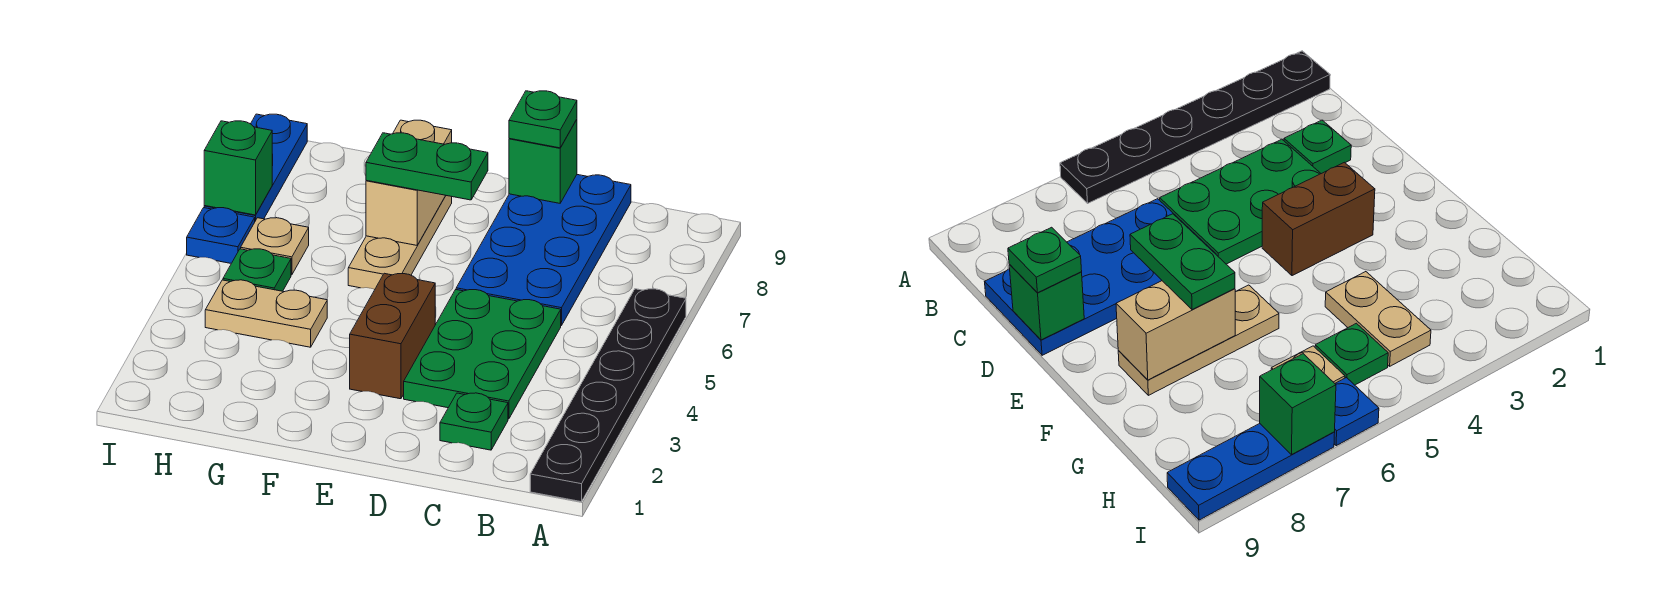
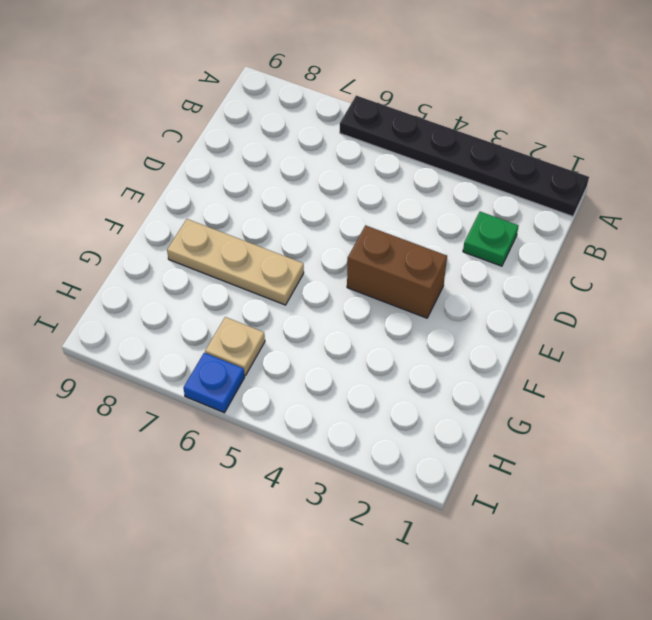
none -> green plate C3:D5 level 1
none -> blue plate C6:D9 level 1
none -> tan plate G4:H4 level 1

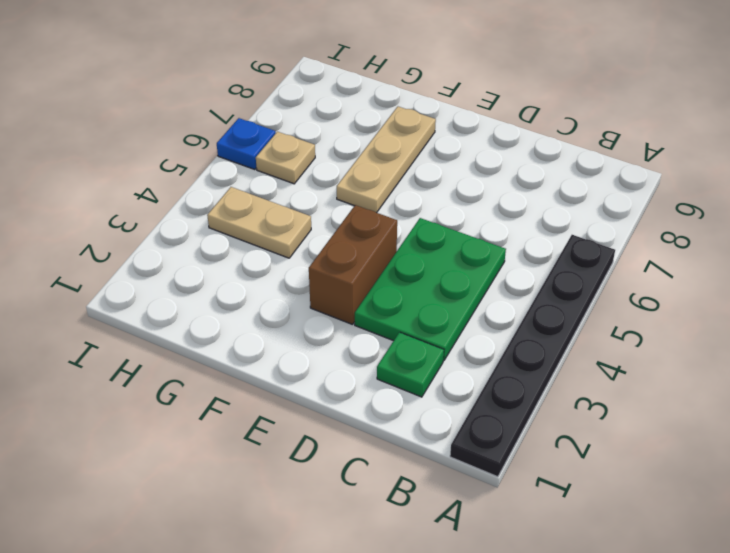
none -> blue plate C6:D9 level 1
none -> green plate H5 level 1
none -> blue plate I7:I9 level 1

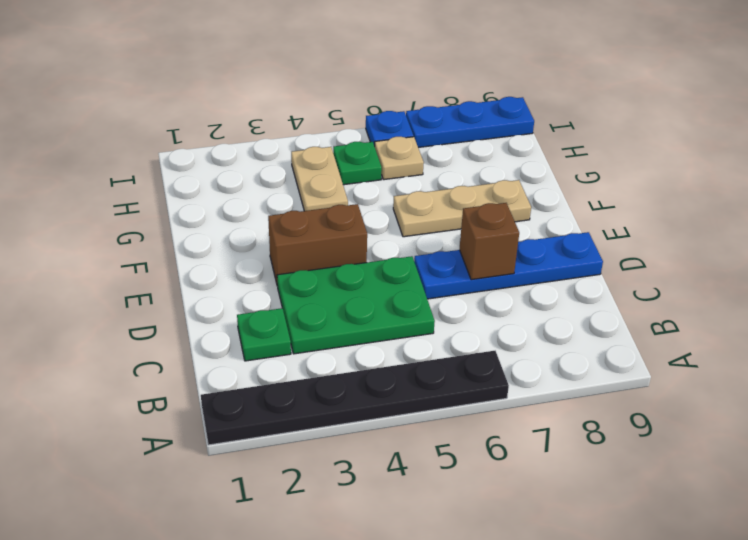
blue plate D6:D9 level 1 -> blue plate C6:D9 level 1
brown brick D7 level 2 -> none
none -> green brick D9 level 2
none -> tan brick F7:F8 level 2
none -> green brick I7 level 2

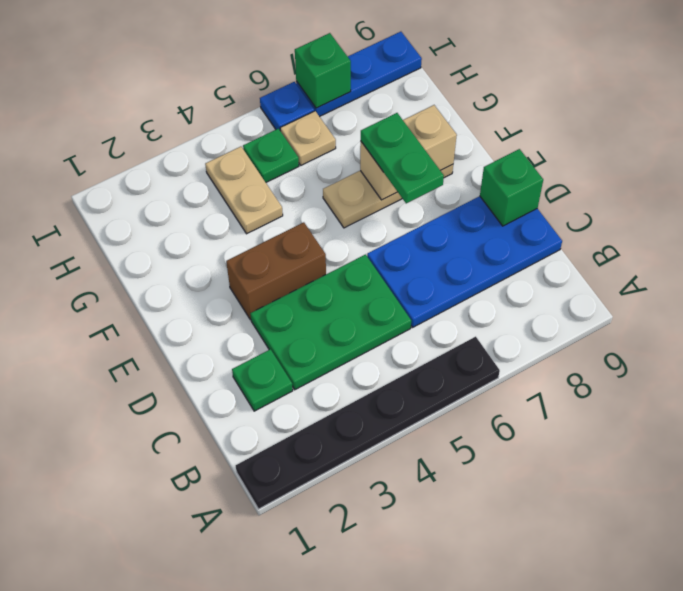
none -> green plate D9 level 3

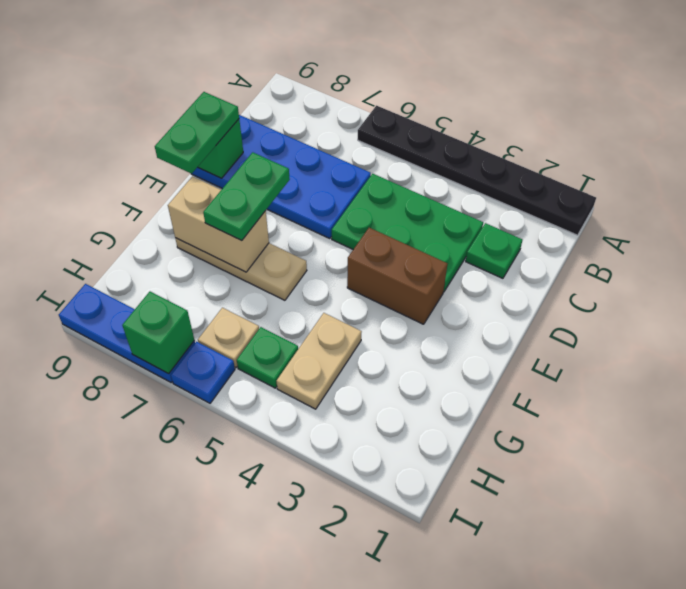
green plate D9:E9 level 3 -> green plate D9 level 3

